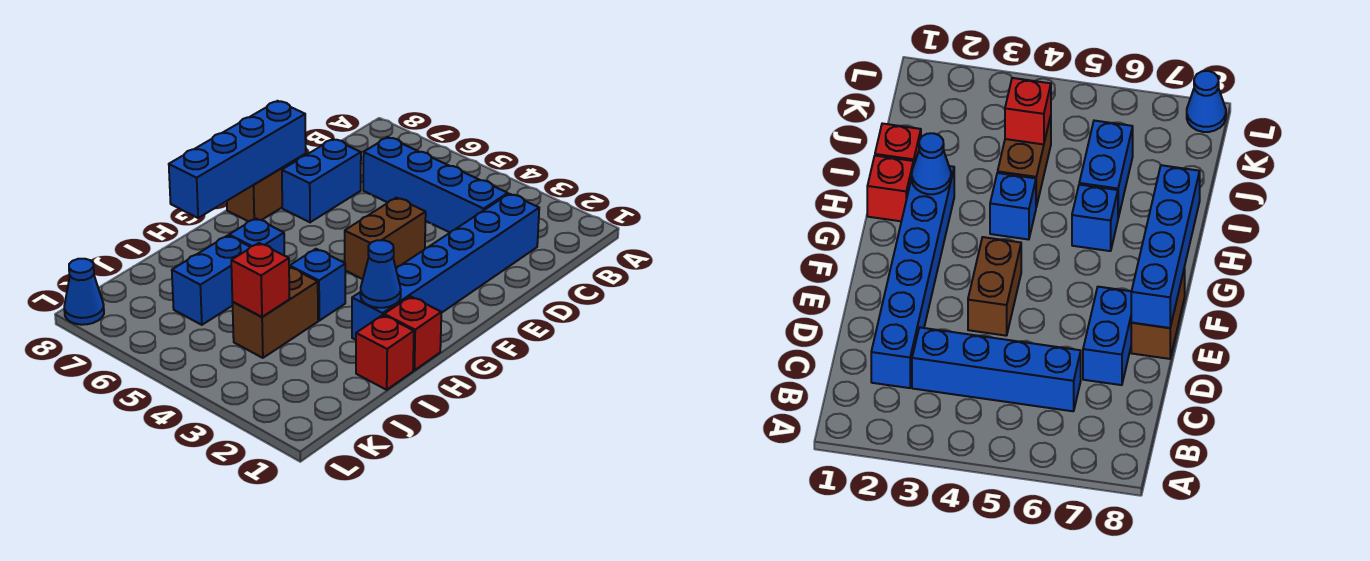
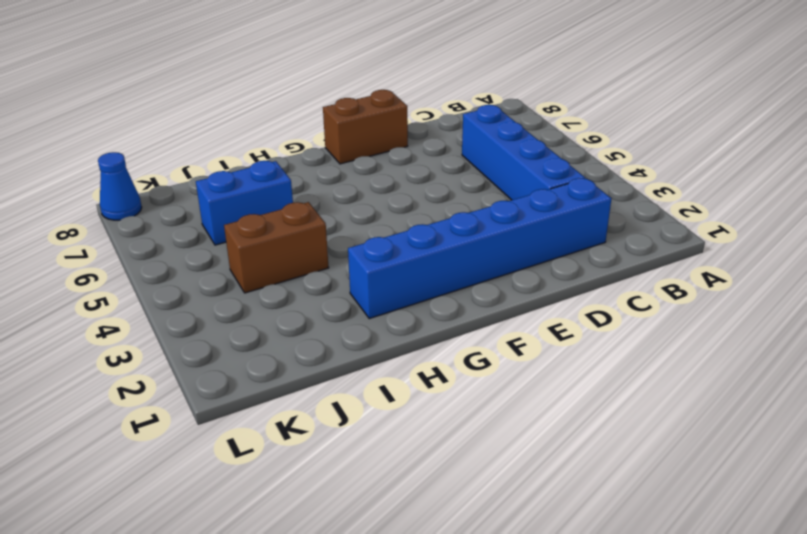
none -> blue brick D7:E7 level 1
none -> brown brick E4:F4 level 1
none -> red brick H1 level 1

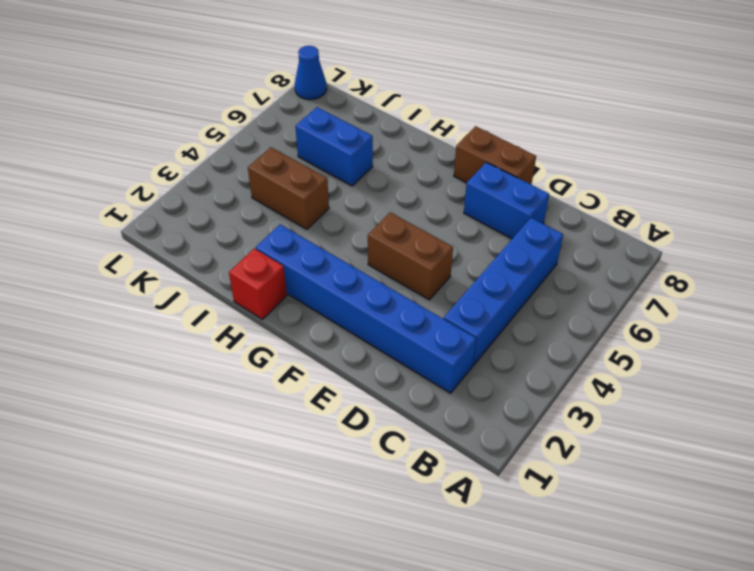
none -> blue brick H4 level 1
none -> blue brick H6 level 1
none -> red brick I1 level 1

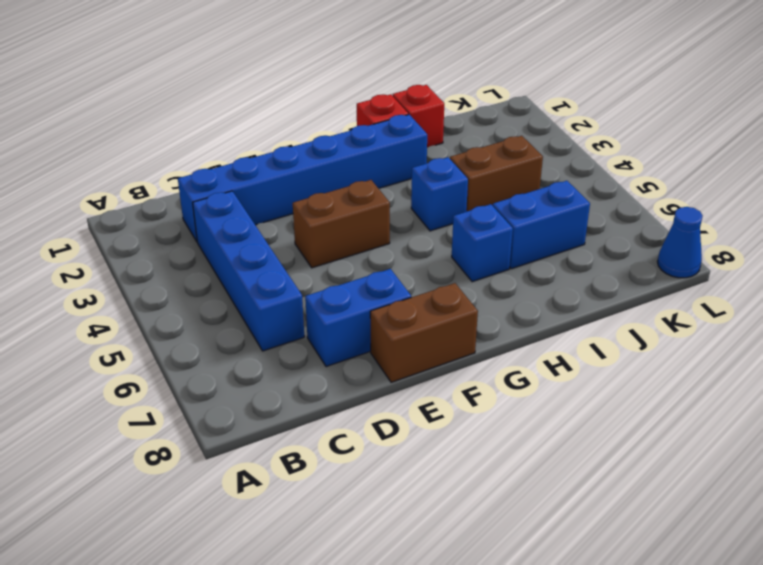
none -> blue brick E8:H8 level 2
none -> blue cone H2 level 2
none -> red brick J4 level 2

